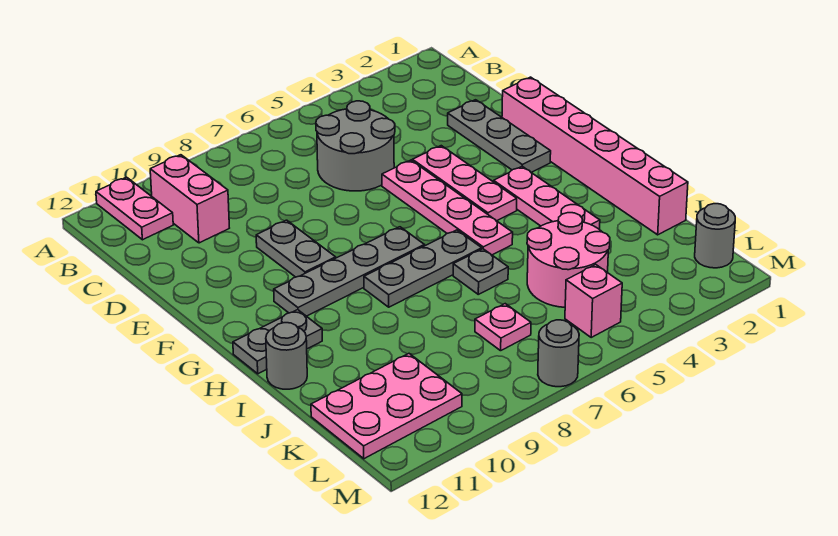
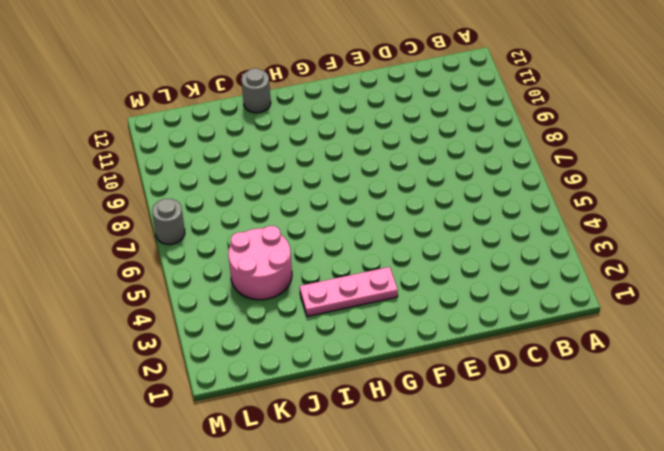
none -> pink plate A11:B11 level 1
none -> pink brick B10:C10 level 1
none -> grey round brick C5:D6 level 1

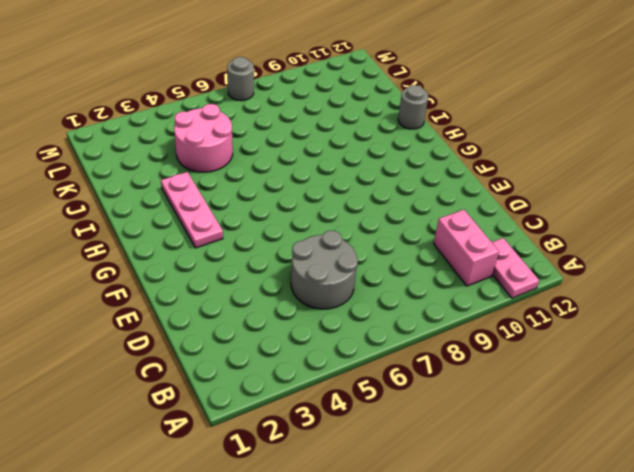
none -> grey plate D2:F2 level 1
none -> pink brick E1:J1 level 1
none -> pink plate E4:G4 level 1

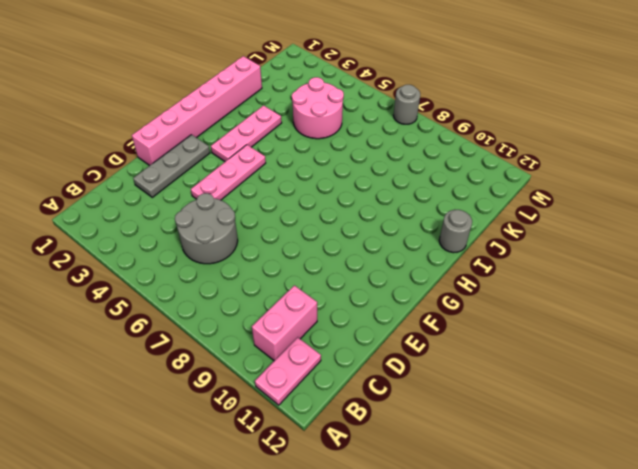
none -> pink plate E5:H5 level 1
none -> grey plate E9:F9 level 1
none -> grey plate G7:G10 level 1

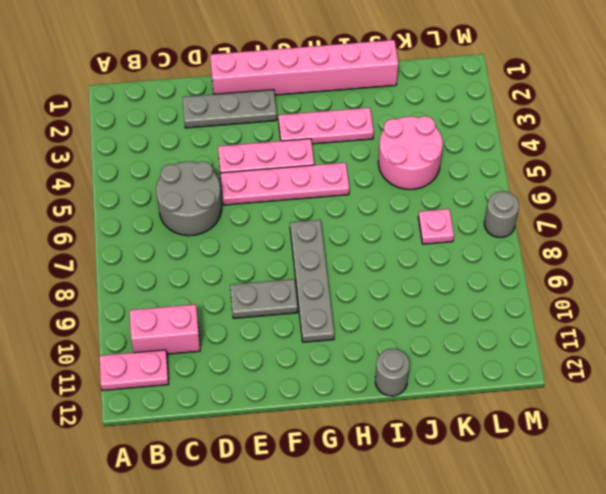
none -> grey plate H6:H8 level 1
none -> grey plate H11:H12 level 1
none -> grey plate I6 level 1

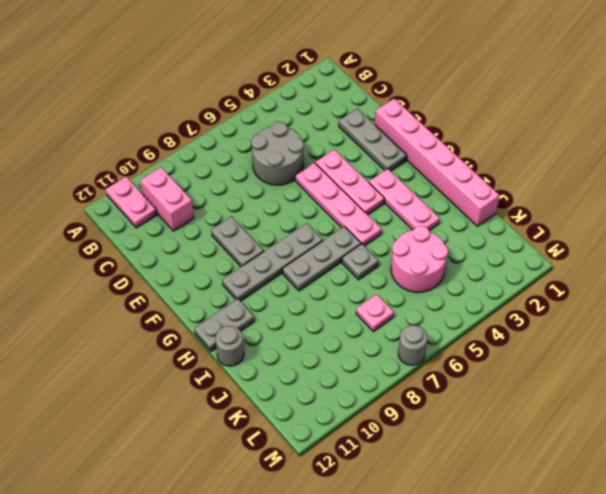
none -> pink plate K10:L12 level 1
none -> grey round brick L1 level 1
none -> pink brick L5 level 1

